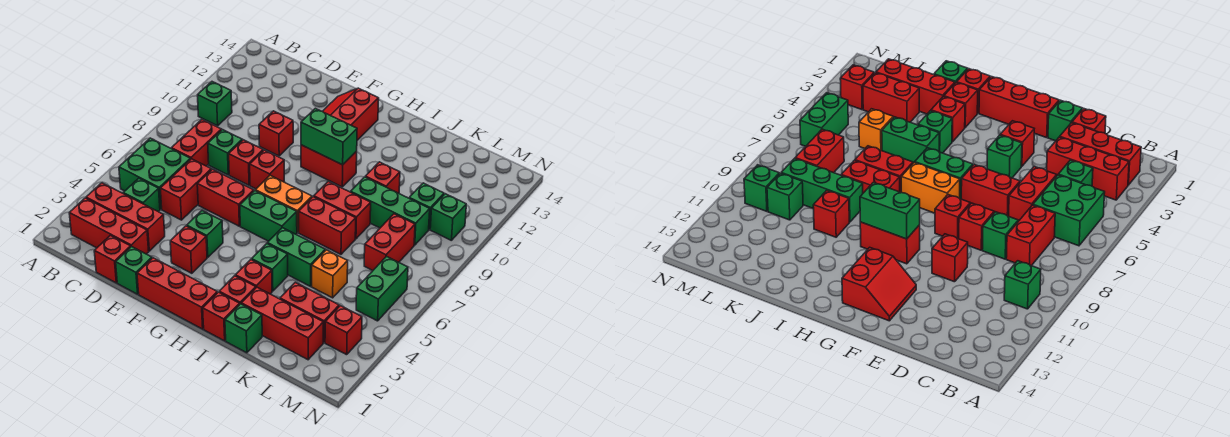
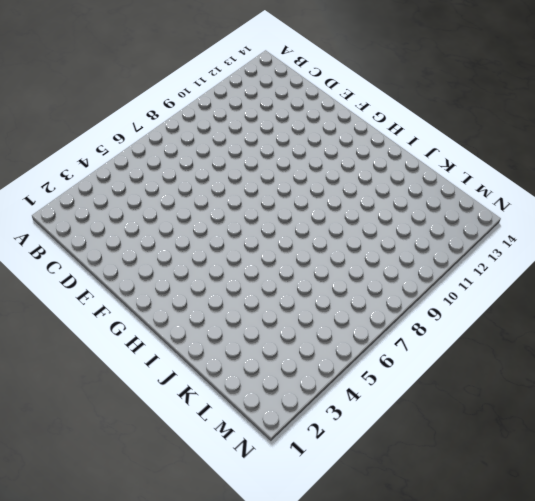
none -> red brick B2:D2 level 1
none -> red brick B3:D3 level 1
none -> green brick B5:C6 level 1
none -> green brick B10 level 1

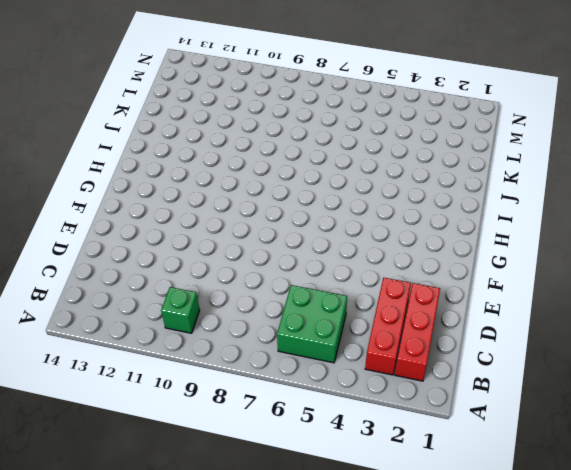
none -> green brick C4 level 1
none -> red brick C7:C8 level 1
none -> red brick D1 level 1
none -> red brick D5:D6 level 1

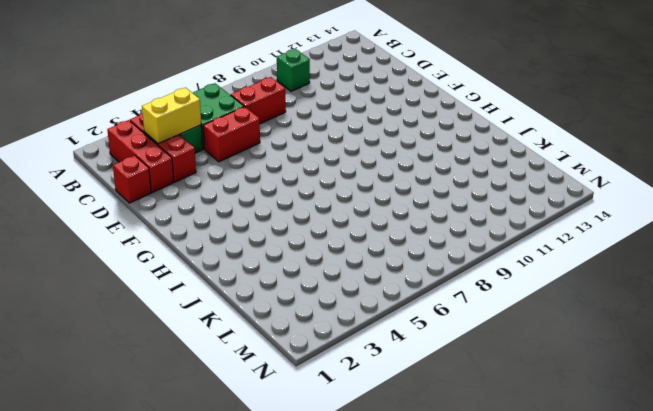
yellow brick C3:C4 level 2 -> none
none -> green brick D8 level 1
none -> green brick E1 level 1
none -> red brick E6:F6 level 1
none -> red brick E8 level 1

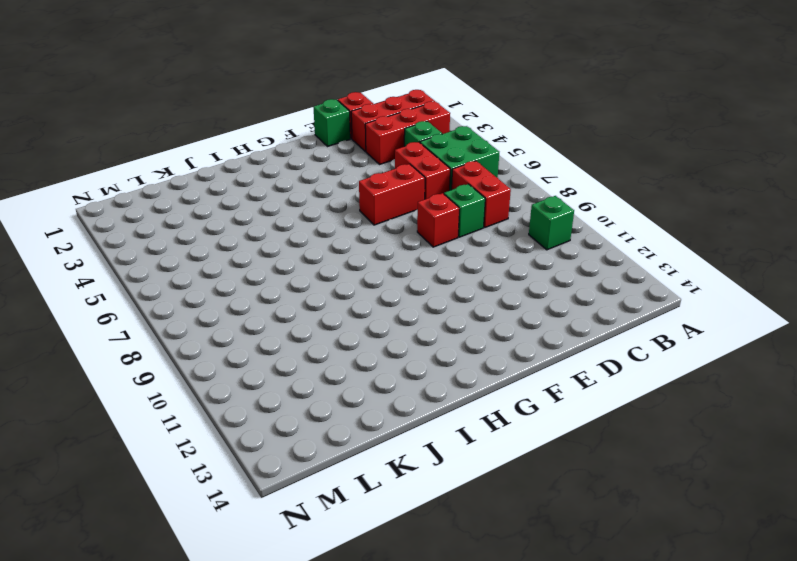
none -> red brick E10 level 1
none -> red brick F1:H1 level 1
none -> red brick F3 level 1
none -> green brick F4 level 1

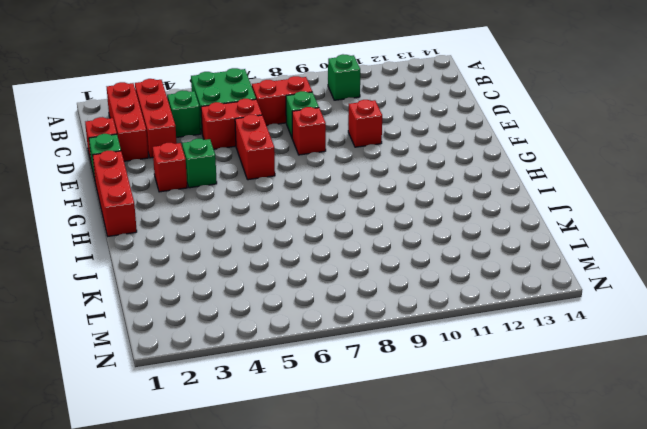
none -> red brick F8 level 1
none -> red slope F12:G13 level 1 top G
none -> green brick G6:H6 level 1
none -> orange brick G7:H7 level 1

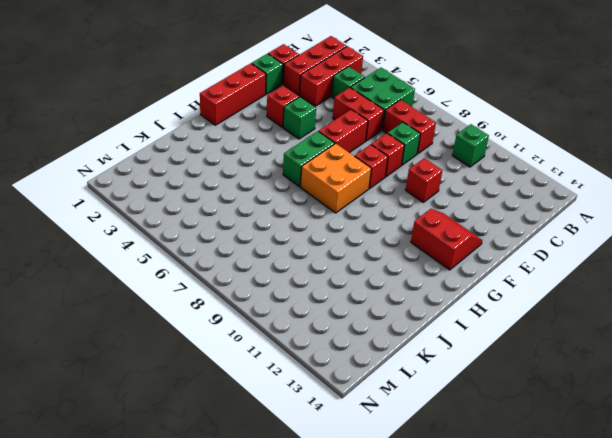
orange brick G7:H8 level 1 -> orange brick G7:H7 level 1
none -> red brick G10:H10 level 1
none -> red brick I1 level 1
none -> red brick I2 level 1
none -> red brick I3 level 1

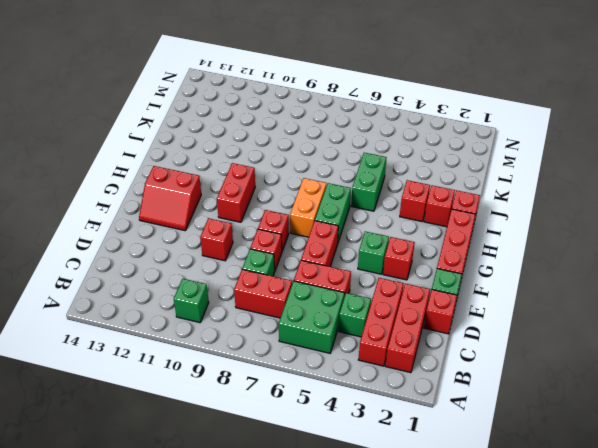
none -> green brick I4 level 1
none -> red brick I7:J7 level 1
none -> red brick I8:J8 level 1
none -> green brick J1 level 1

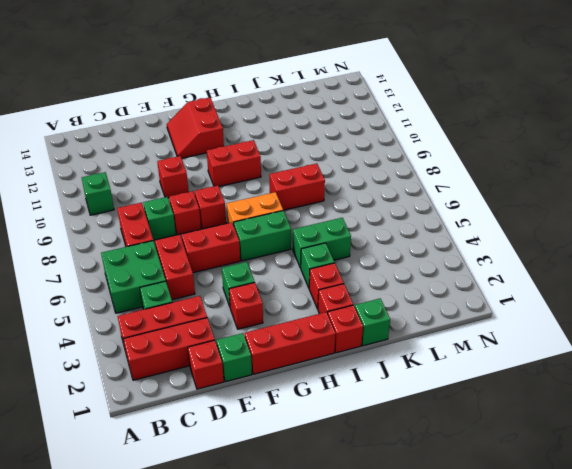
none -> red brick I7:J7 level 1
none -> red brick J2:L2 level 1
none -> green brick J9:L9 level 1
none -> red brick J10 level 1

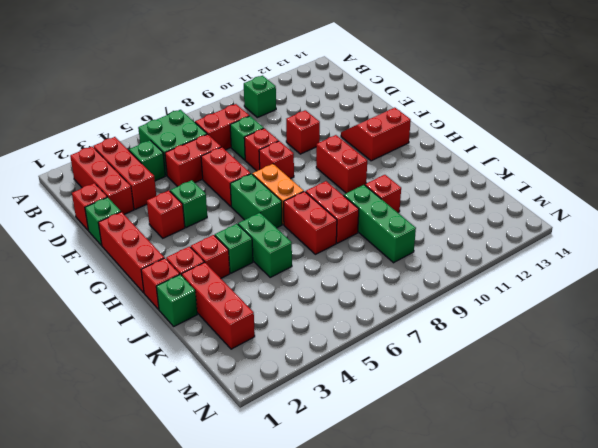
none -> red brick K3:L3 level 1
none -> orange brick K5 level 1
none -> red brick L7:L8 level 1
none -> green brick L10 level 1

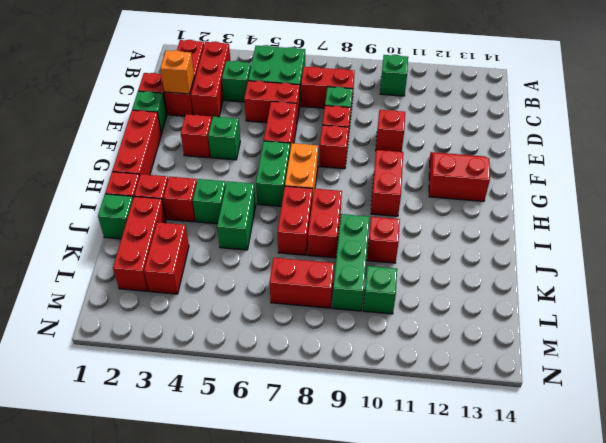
orange brick D2 level 2 -> orange brick K5 level 1
none -> red brick M3 level 1
none -> green brick M5:M6 level 1
none -> green brick M10 level 1
none -> green brick G10:H10 level 2

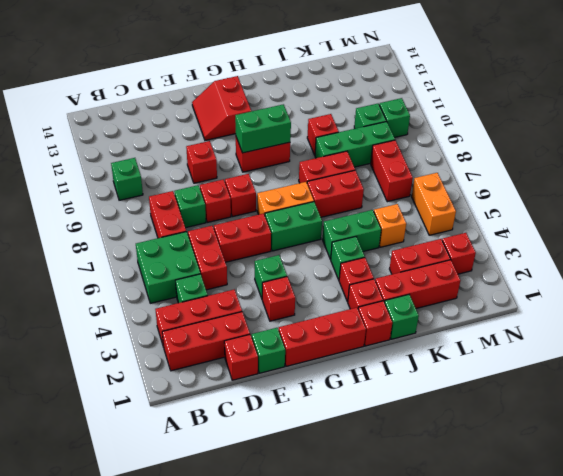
orange brick M5:M6 level 1 -> green brick M5:M6 level 1

